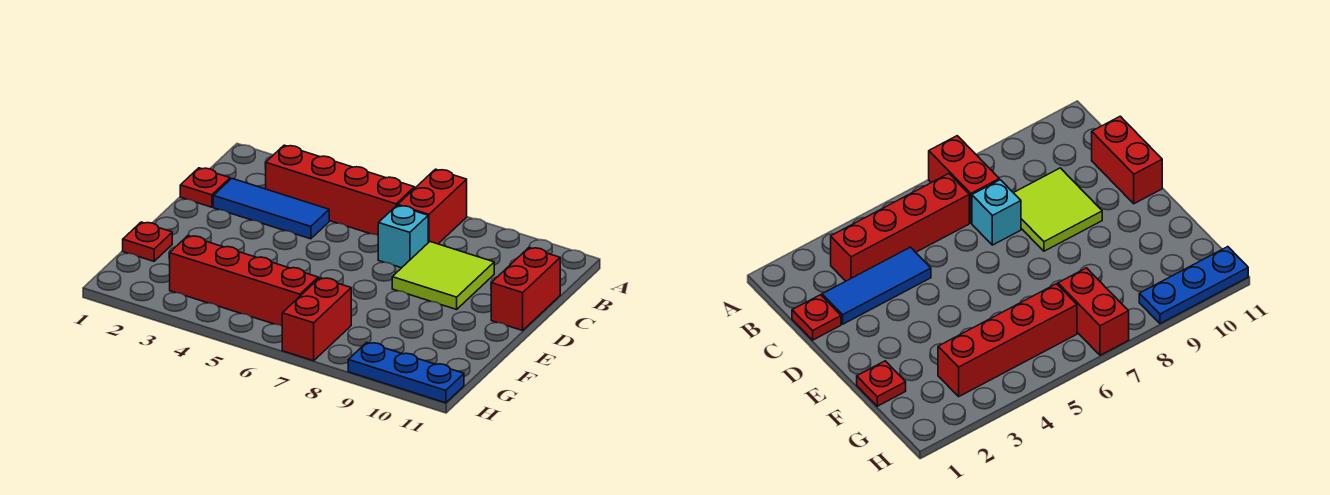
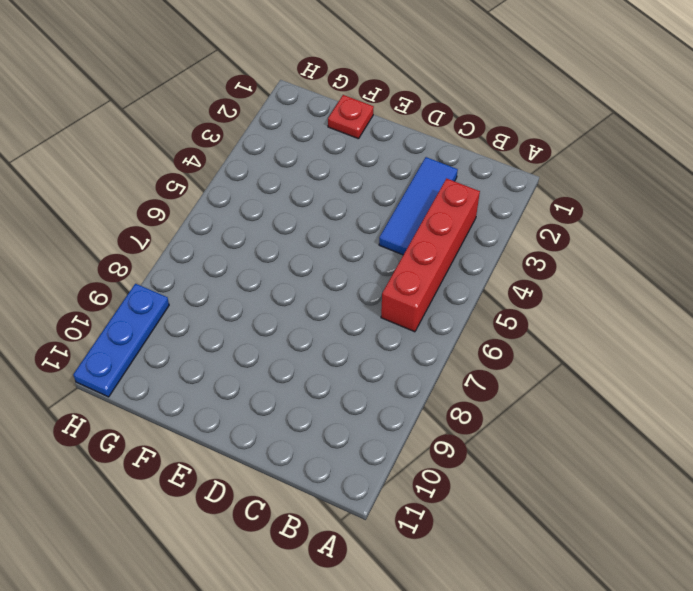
none -> red brick A7:B7 level 1
none -> red plate C1 level 1

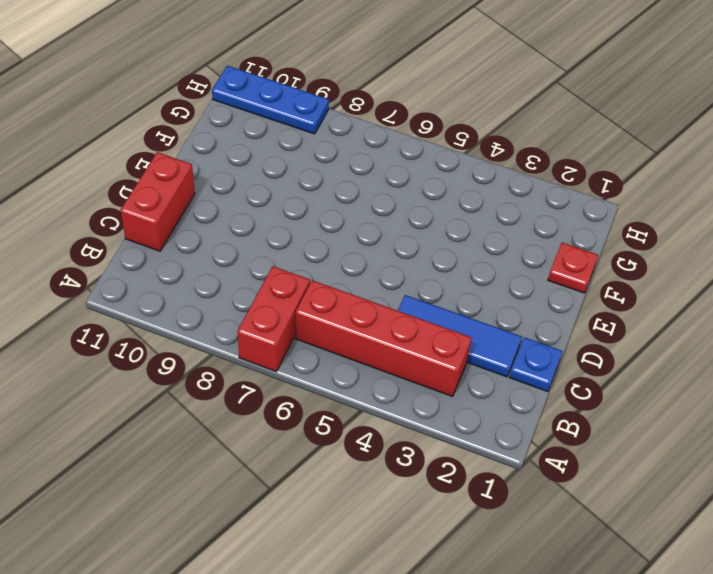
blue plate C1 level 1 -> red plate C1 level 1
none -> cyan brick C7 level 1
none -> lime tile C8:D9 level 1

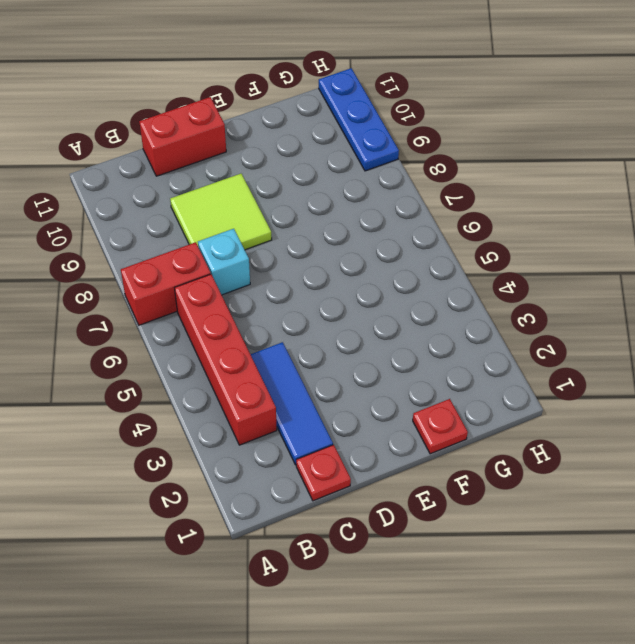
none -> red brick G3:G6 level 1
none -> red brick G7:H7 level 1

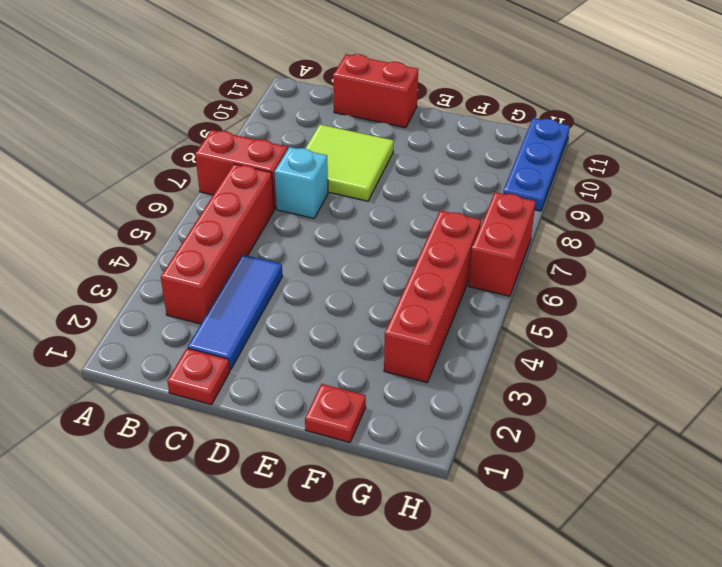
red brick H6:H7 level 1 -> red brick G7:H7 level 1

